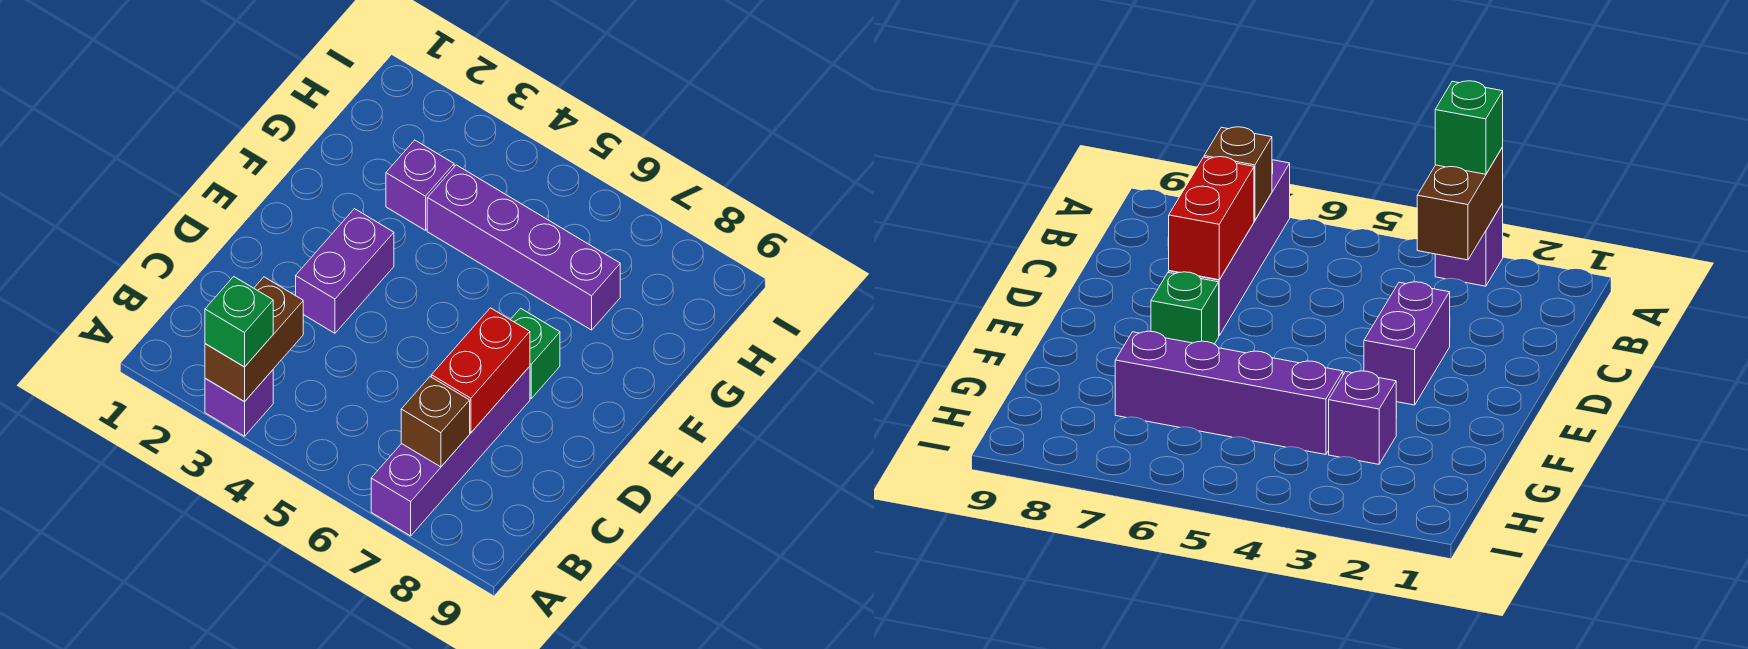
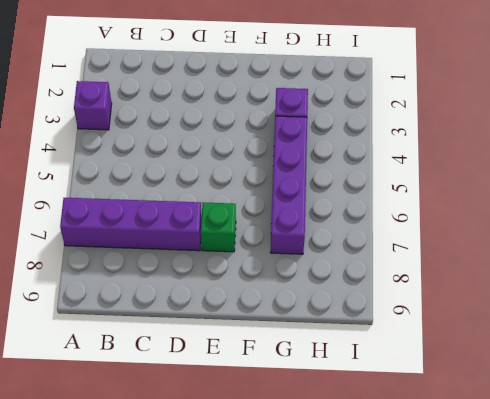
none -> purple brick D3:E3 level 1
none -> brown brick A3:B3 level 2

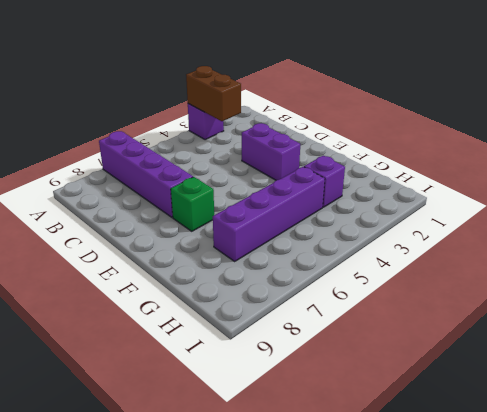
none -> brown brick B7 level 2
none -> red brick C7:D7 level 2

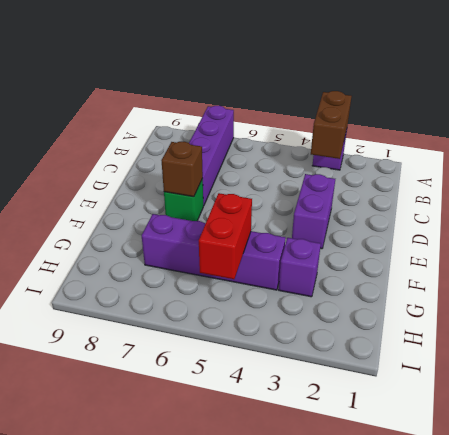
brown brick E7 level 2 -> brown brick B7 level 2
red brick G5:H5 level 2 -> red brick C7:D7 level 2
none -> green brick A3 level 3

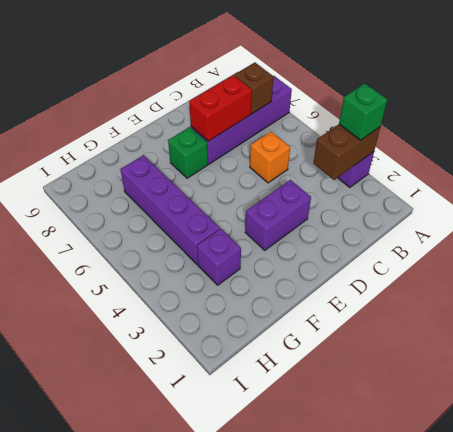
orange brick C5 level 1 -> none

